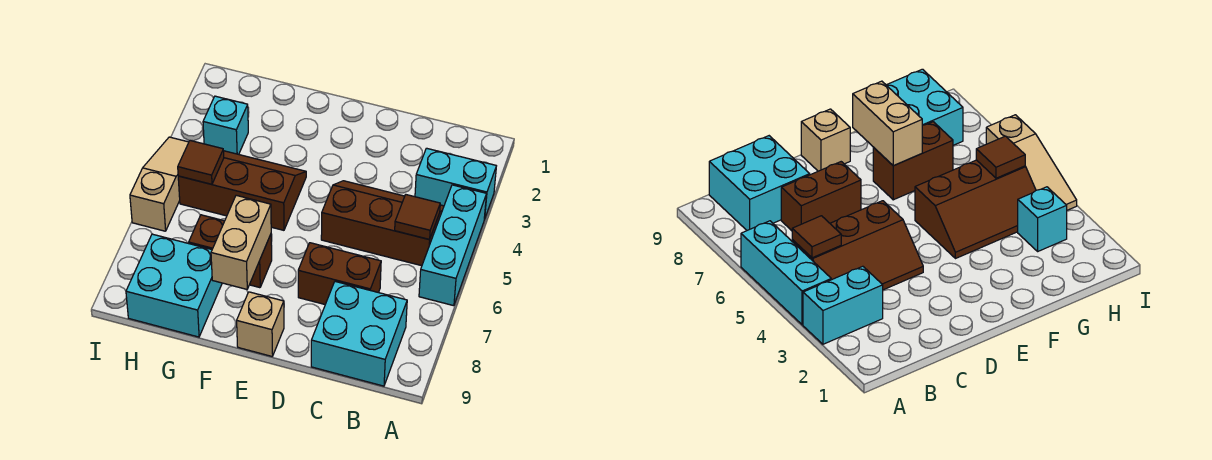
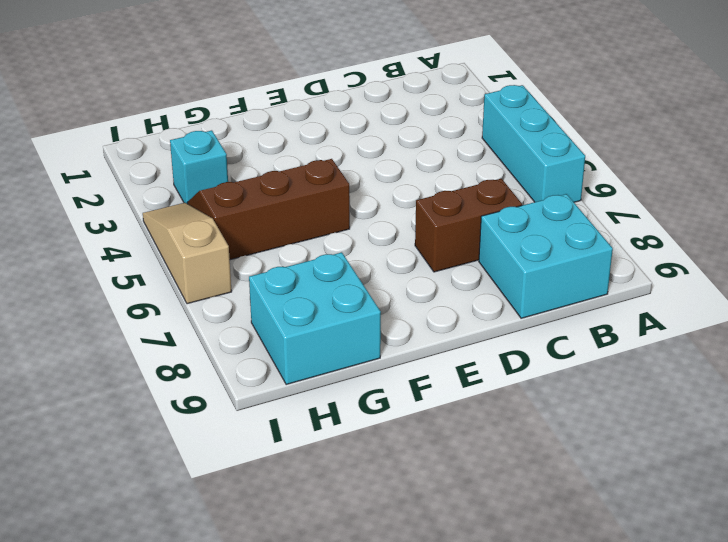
none -> cyan brick A3:B3 level 1
none -> brown slope B4:D5 level 1 top 5
none -> tan brick E9 level 1

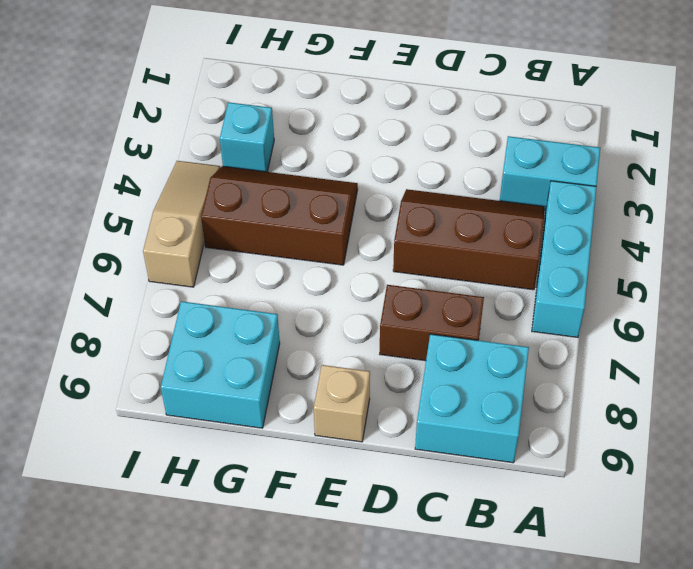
none -> brown brick F7:G7 level 1
none -> brown tile B5 level 2
none -> tan brick F7:F8 level 2

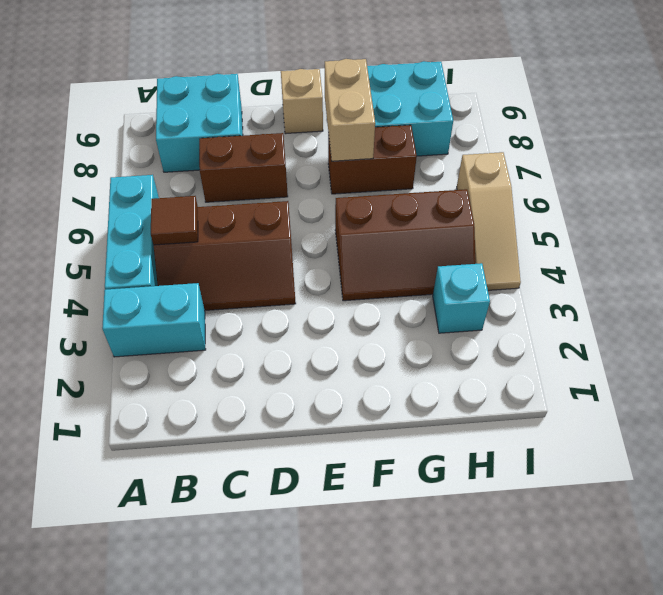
none -> brown tile H5 level 2

